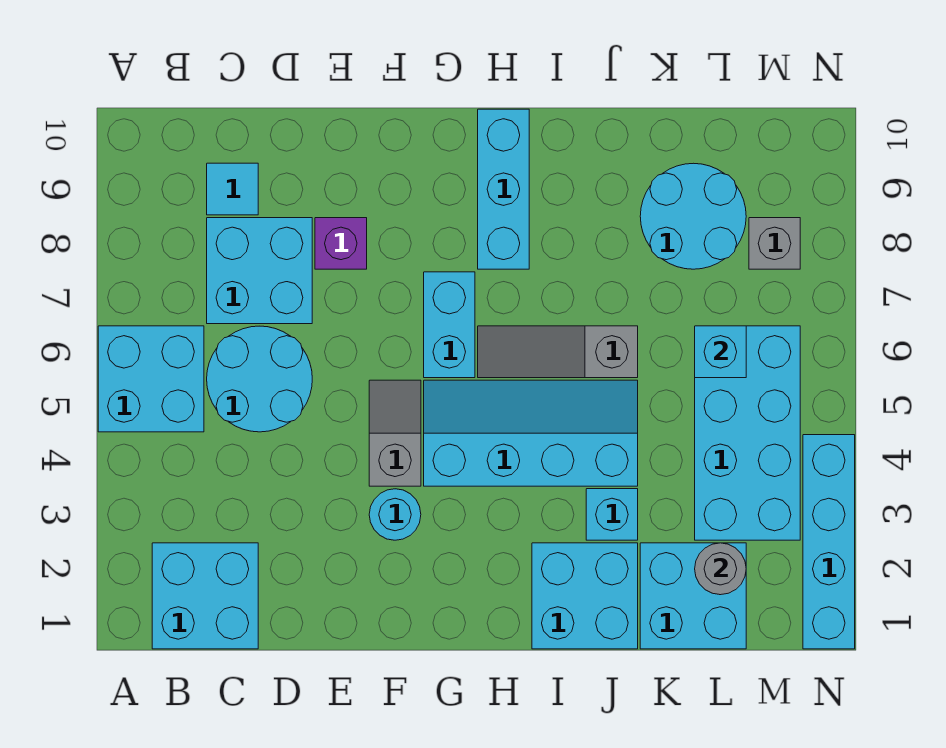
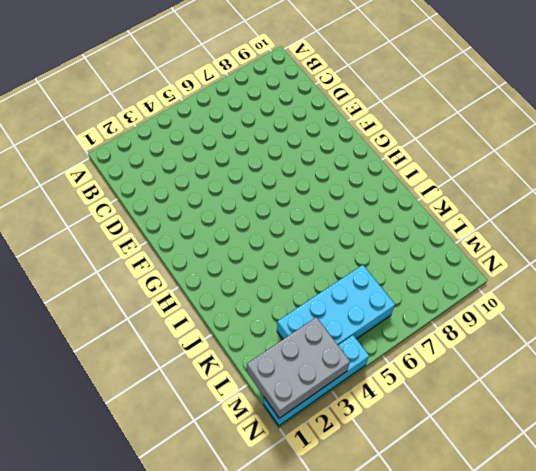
grey brick M1:N3 level 2 -> none
none -> cyan brick A5:B6 level 1
none -> cyan brick B1:C2 level 1
none -> cyan round brick C5:D6 level 1

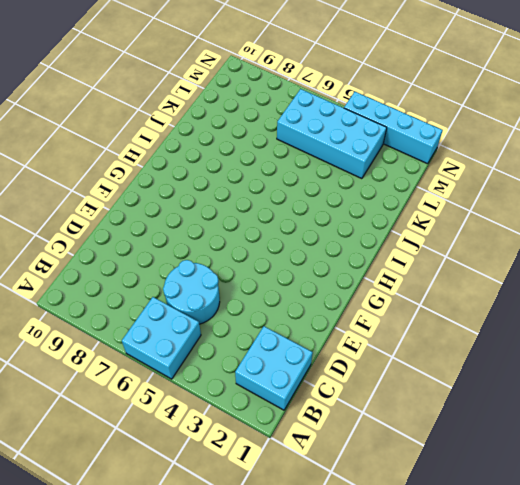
none -> cyan brick C7:D8 level 1
none -> cyan tile C9 level 1
none -> purple brick E8 level 1

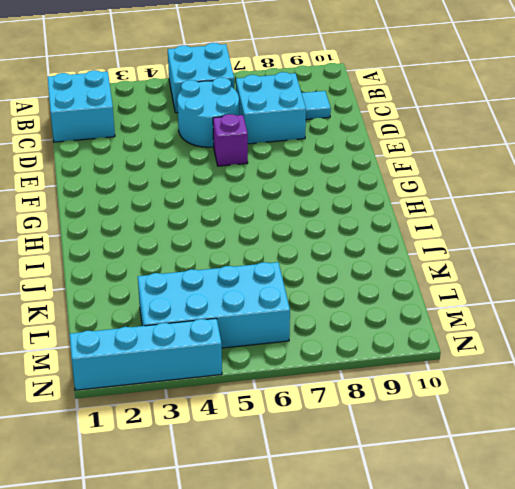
purple brick E6 level 1 -> purple brick E8 level 1
none -> cyan round brick F3 level 1
none -> grey slope F4:F5 level 1 top 4
none -> cyan slope G4:J5 level 1 top 4

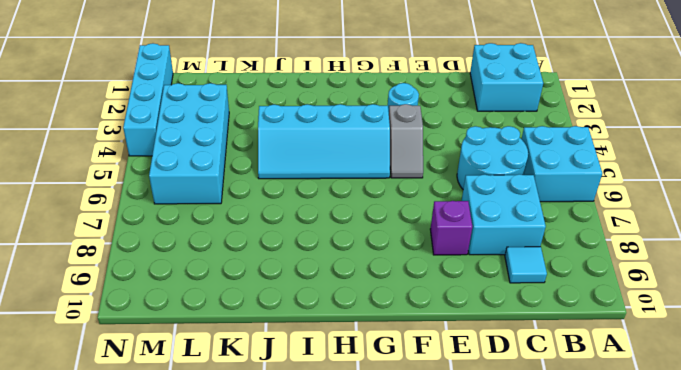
none -> cyan brick G6:G7 level 1
none -> grey slope H6:J6 level 1 top J
none -> cyan brick H8:H10 level 1

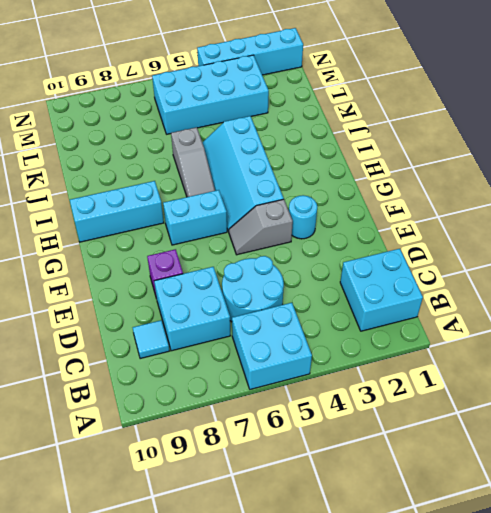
none -> cyan brick I1:J2 level 1
none -> cyan brick J3 level 1
none -> cyan brick K1:L2 level 1

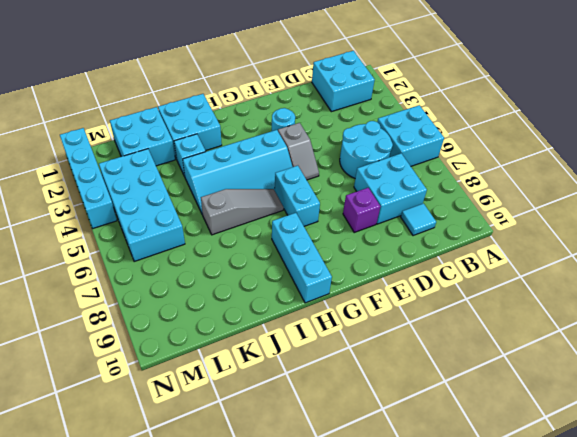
none -> cyan round brick K8:L9 level 1
none -> grey brick M8 level 1
none -> grey round brick L2 level 2

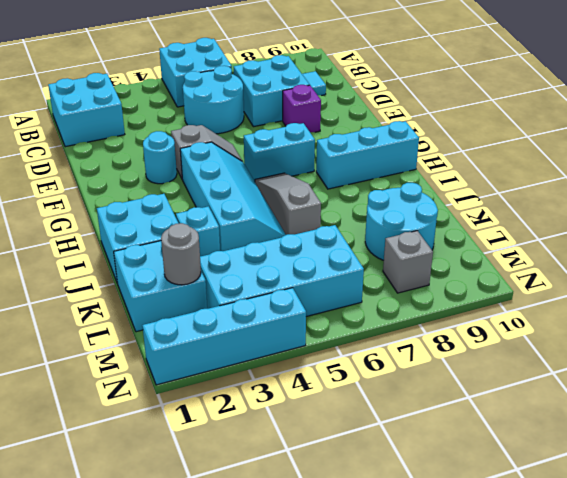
none -> cyan brick L6 level 2

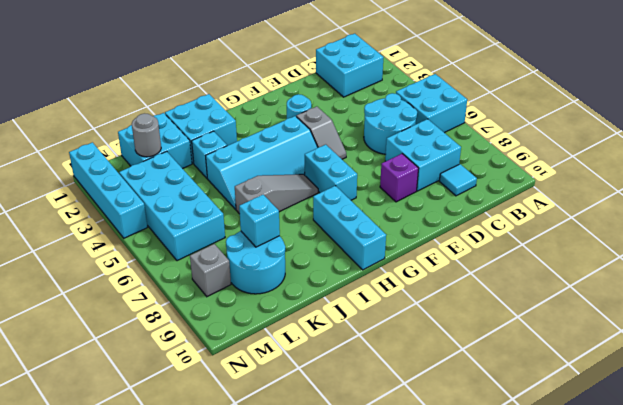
cyan brick K8 level 2 -> cyan brick L6 level 2

